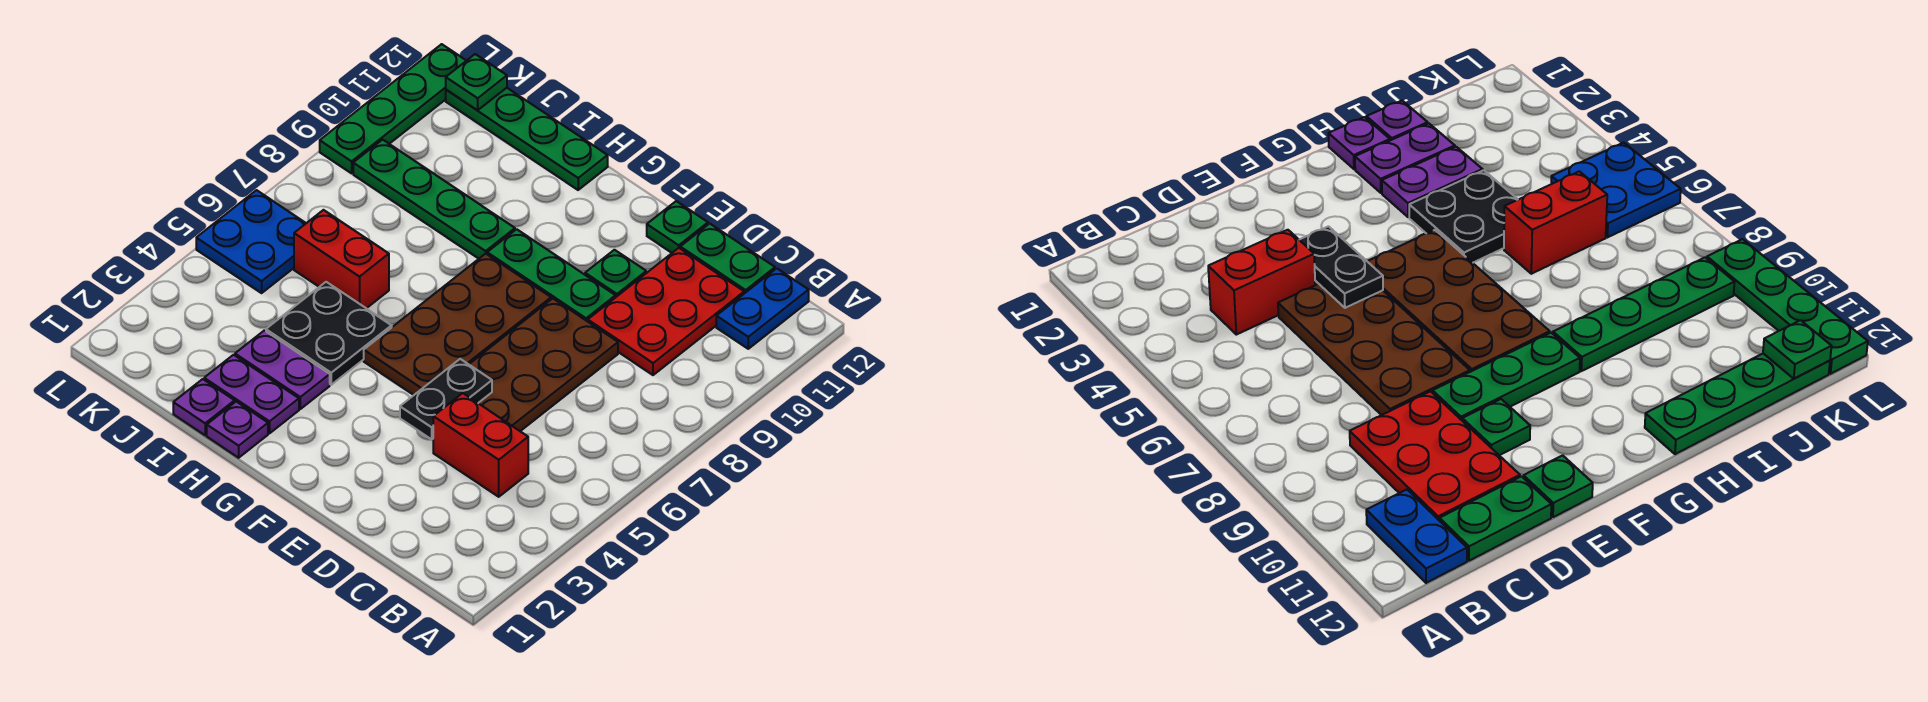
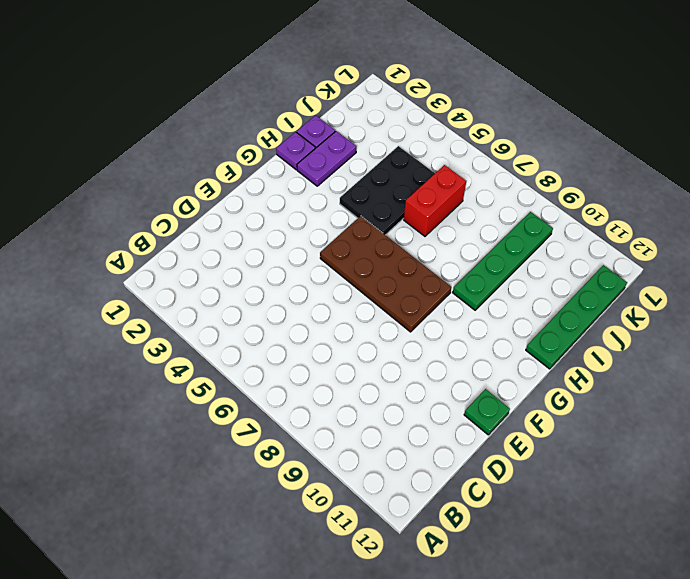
black plate H4:J5 level 1 -> black plate H4:I5 level 1
none -> blue plate B11:B12 level 1
none -> red brick C4:D4 level 1
none -> red plate C9:D11 level 1

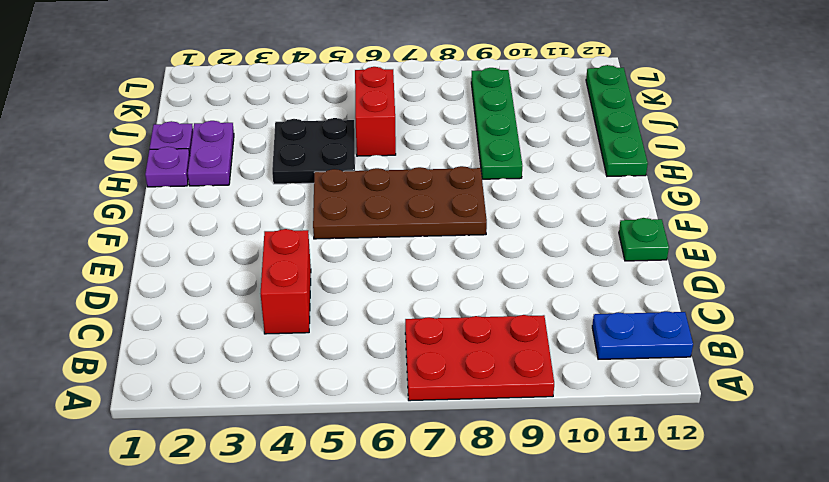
red plate A7:B9 level 1 -> red plate C9:D11 level 1
none -> green plate C12:D12 level 1
none -> brown plate D5:E8 level 1
none -> green plate E9:G9 level 1

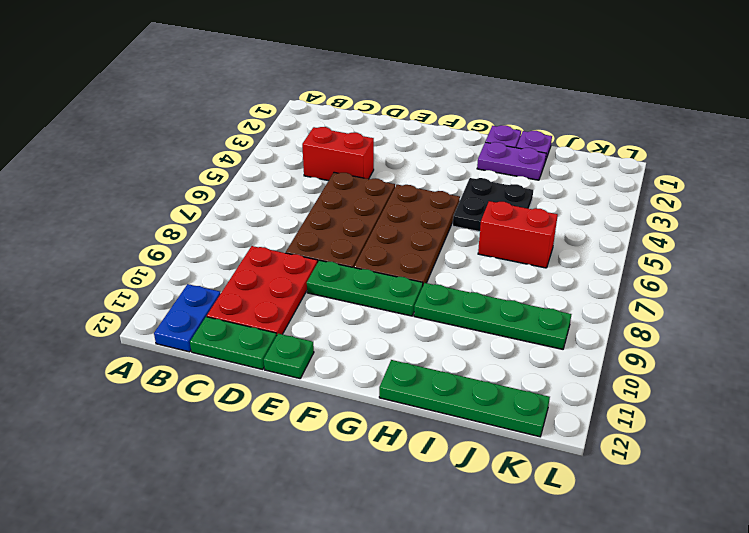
none -> green plate E10 level 1
none -> purple plate H3:I3 level 1
none -> blue plate K5:L6 level 1

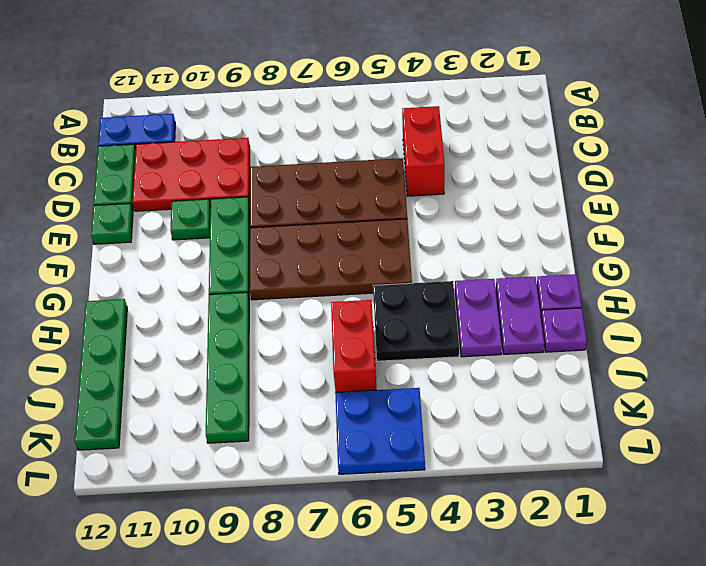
none -> green plate L9:L12 level 1
none -> black plate E4:E5 level 2
none -> green plate K12 level 2

